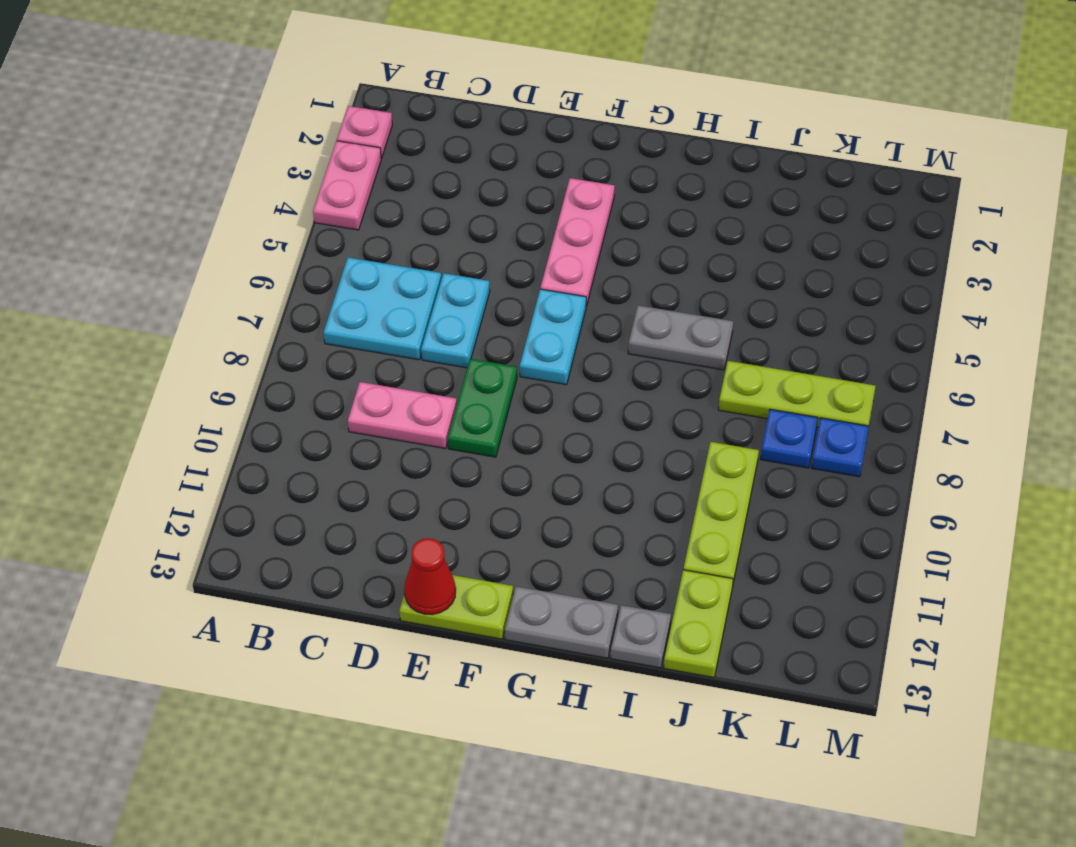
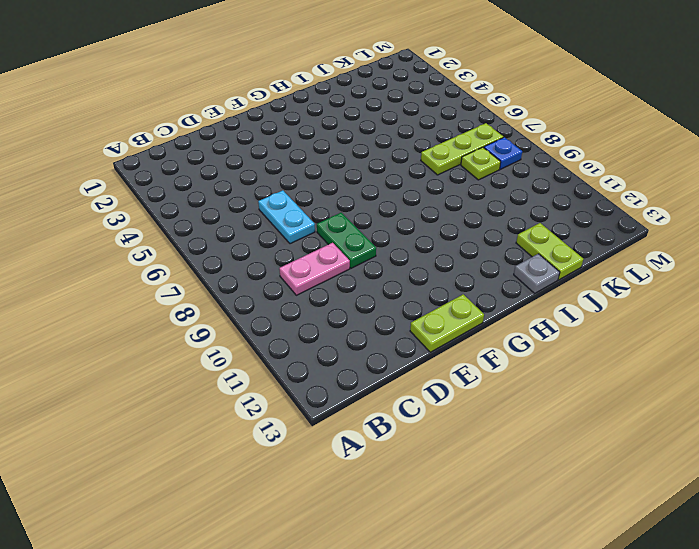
lime plate K8 level 1 -> blue plate K8 level 1
none -> pink plate A2 level 1
none -> pink plate A3:A4 level 1
none -> cyan plate B6:C7 level 1

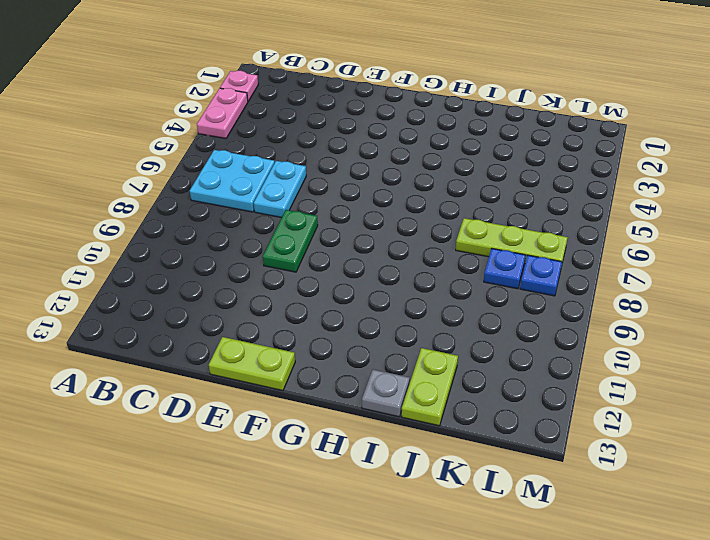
none -> pink plate C9:D9 level 1
none -> pink plate F3:F5 level 1
none -> cyan plate F6:F7 level 1

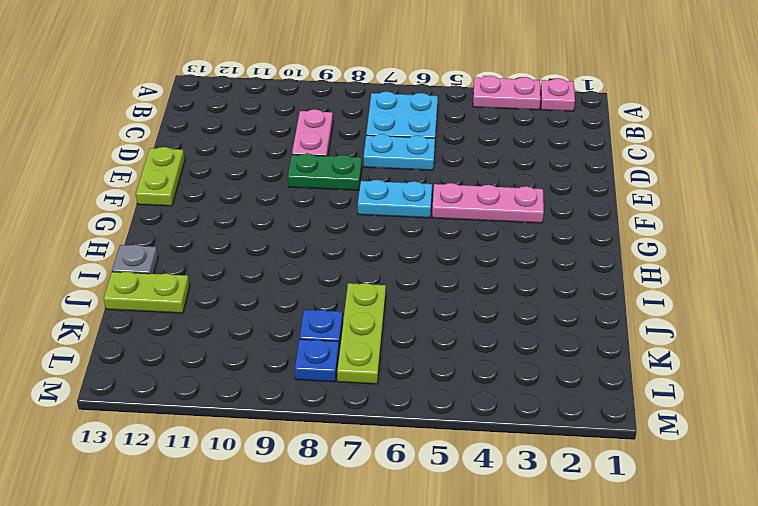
none -> grey plate G13:H13 level 1
none -> grey plate H6:I6 level 1
none -> lime plate J9:J11 level 1

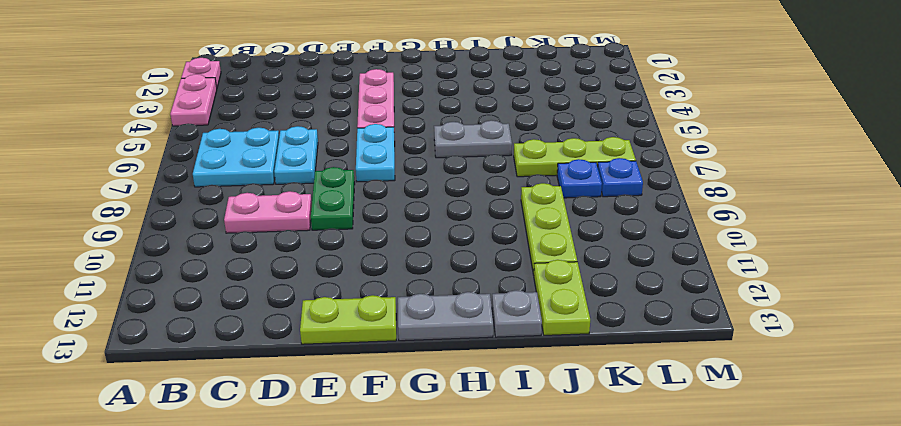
none -> red cone E13 level 2

